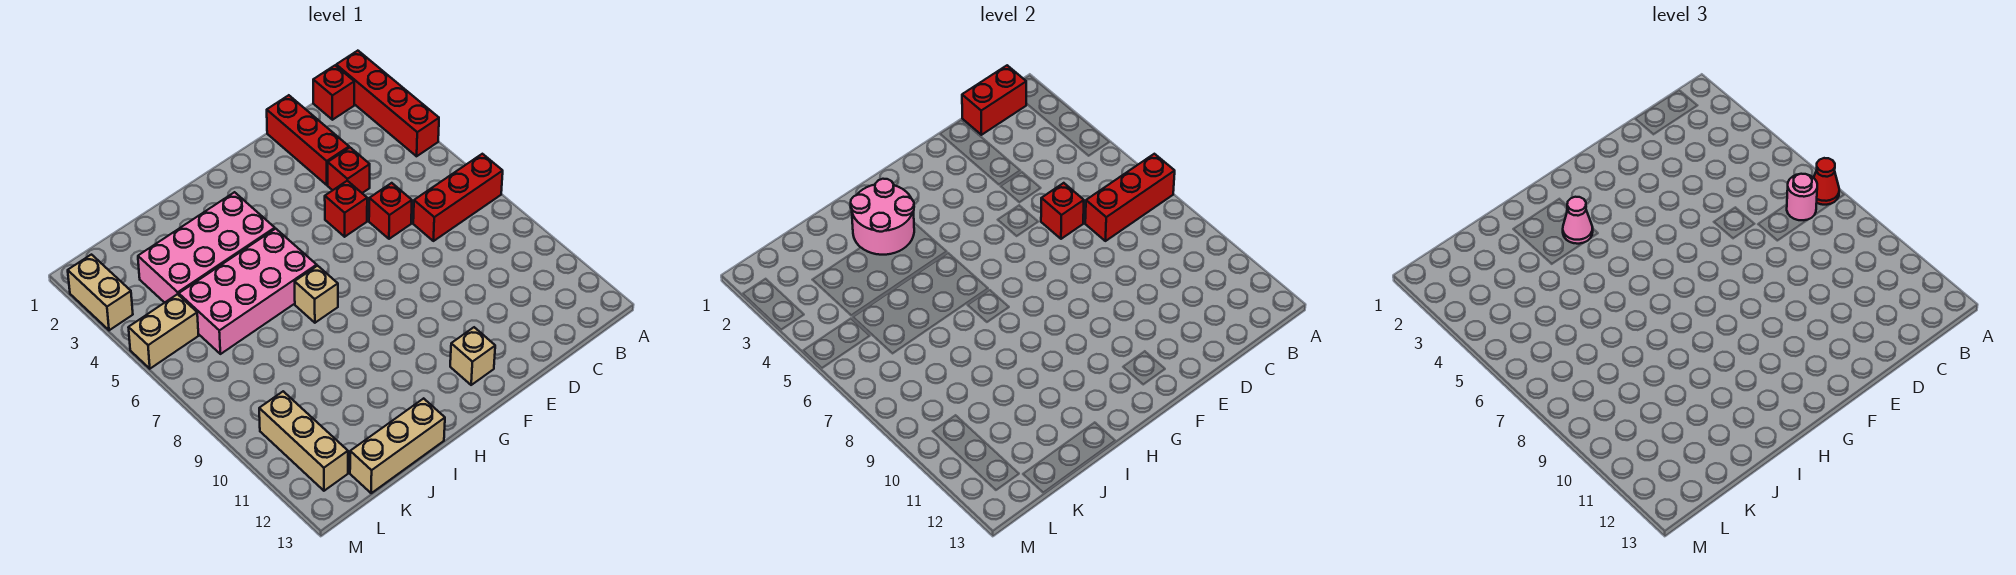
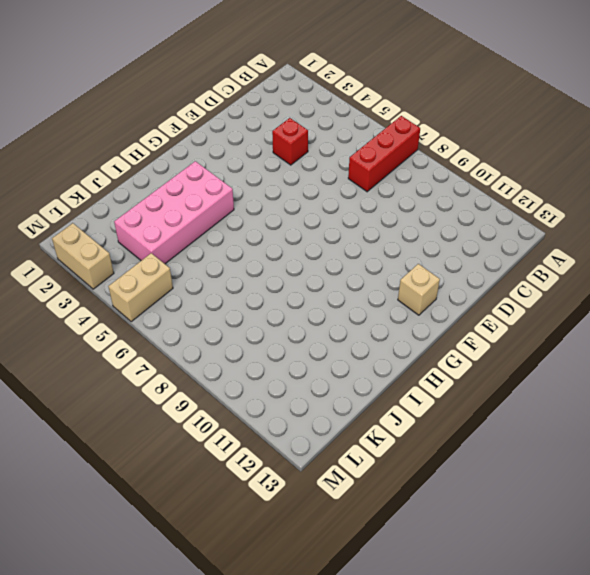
none -> red brick A1:A4 level 1
none -> red brick B1 level 1
none -> red brick D1:D3 level 1

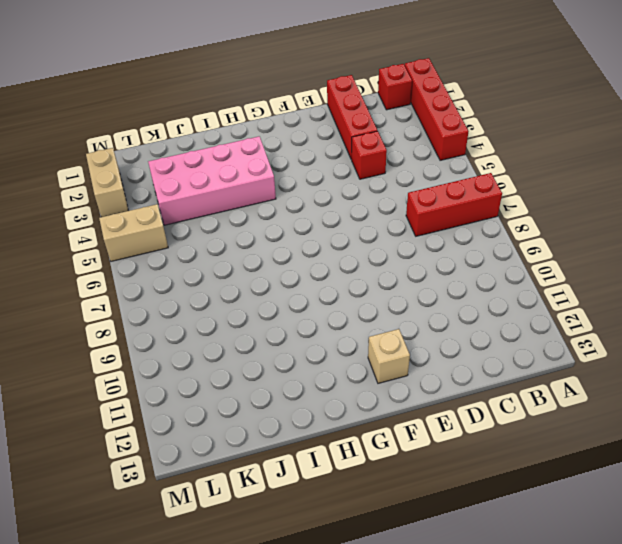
none -> red brick D6 level 1
none -> red brick E5 level 1
none -> pink brick H5:K6 level 1

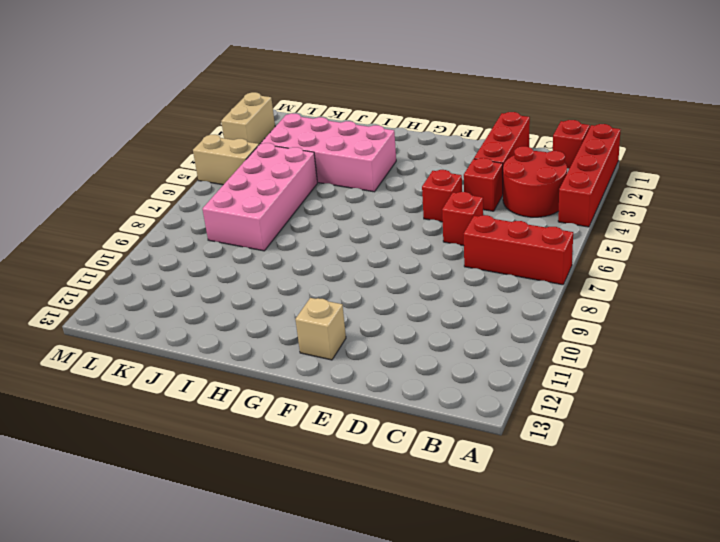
red round brick B3:C4 level 1 -> none
pink brick J5:K8 level 1 -> pink brick H5:K6 level 1
none -> tan brick H7 level 1
none -> tan brick I13:K13 level 1
none -> tan brick L10:L12 level 1

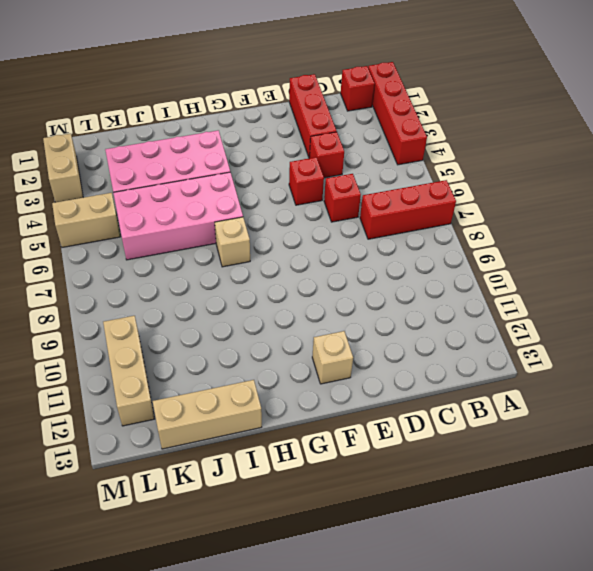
none -> red brick A7:C7 level 2
none -> red brick B1:C1 level 2
none -> red brick D6 level 2

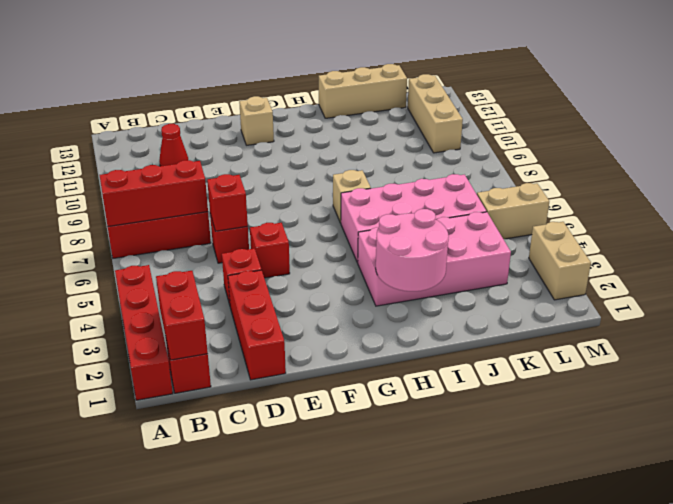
red brick B1:B2 level 2 -> red brick B1:C1 level 2
red cone C11 level 1 -> red cone A7 level 3
none -> pink round brick B7 level 3
none -> pink cone H3 level 3

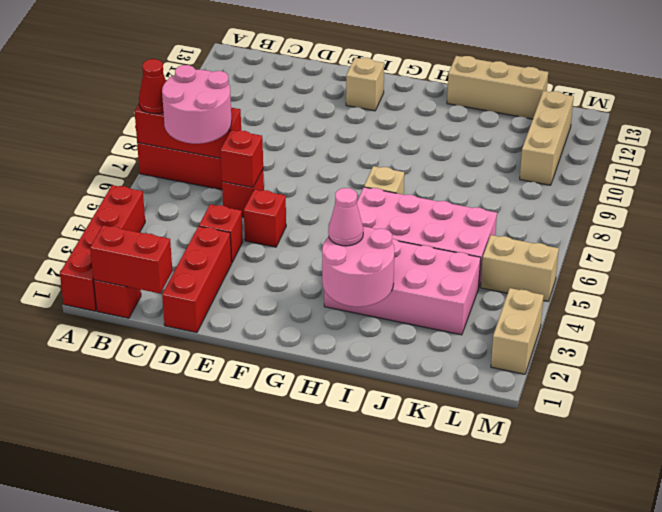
pink round brick B6:C7 level 3 -> pink round brick B7 level 3

